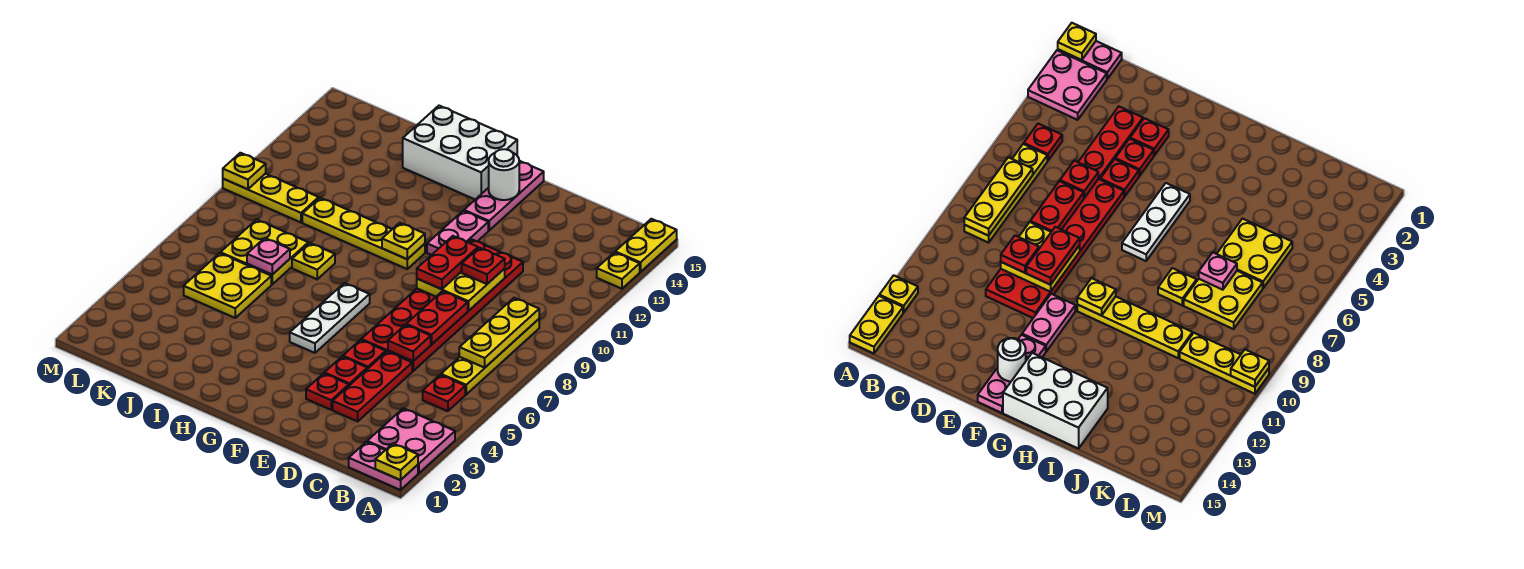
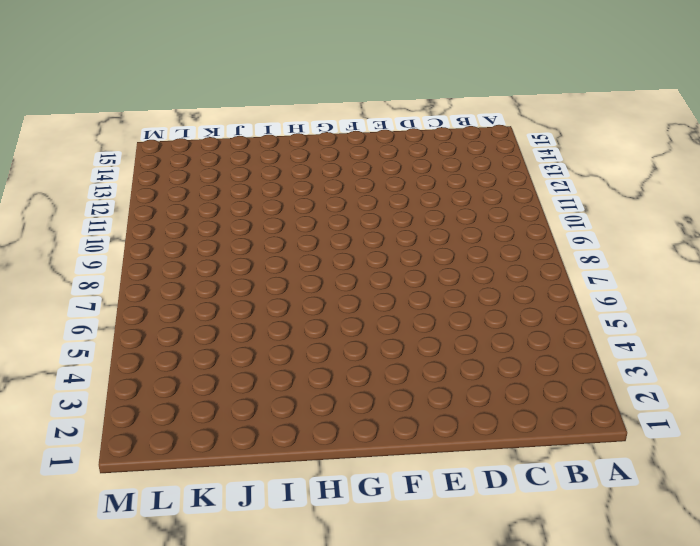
none -> pink plate A1:B1 level 1
none -> pink plate A2:B3 level 1
none -> yellow plate A13 level 1
none -> yellow plate A14:A15 level 1

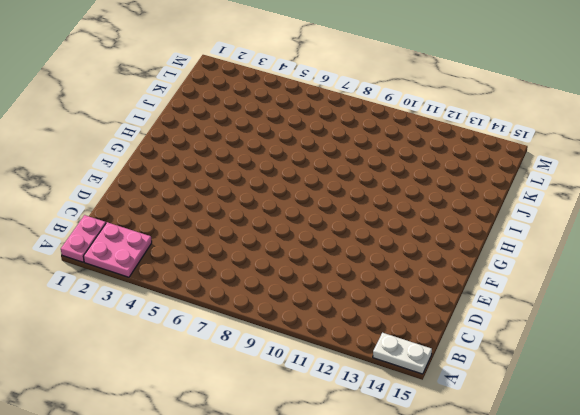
white plate A14:A15 level 1 -> yellow plate A14:A15 level 1
none -> yellow plate A13 level 1
none -> red plate B5 level 1
none -> yellow plate B6:B9 level 1
none -> red plate D3:D5 level 1

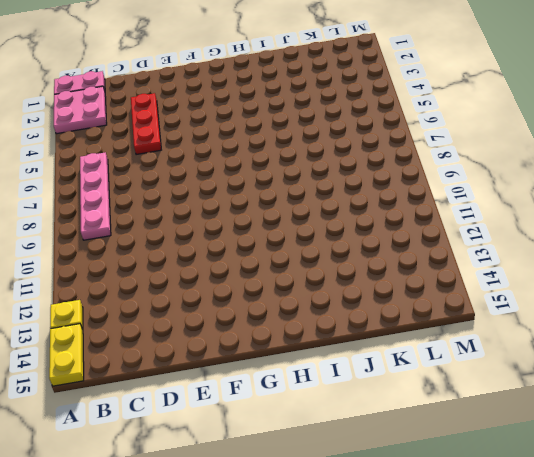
pink plate B6:B9 level 1 -> yellow plate B6:B9 level 1
none -> red plate B5 level 1
none -> red plate D6:E11 level 1
none -> red plate E3 level 1
none -> red plate E4 level 1

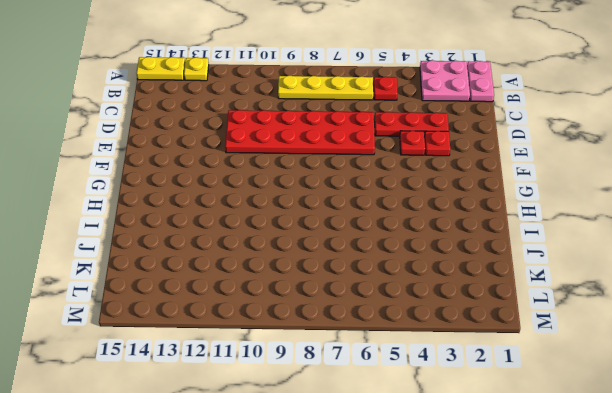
none -> red plate E5 level 1
none -> pink plate F11:F12 level 1
none -> pink plate F13:F15 level 1
none -> white plate G5:G7 level 1

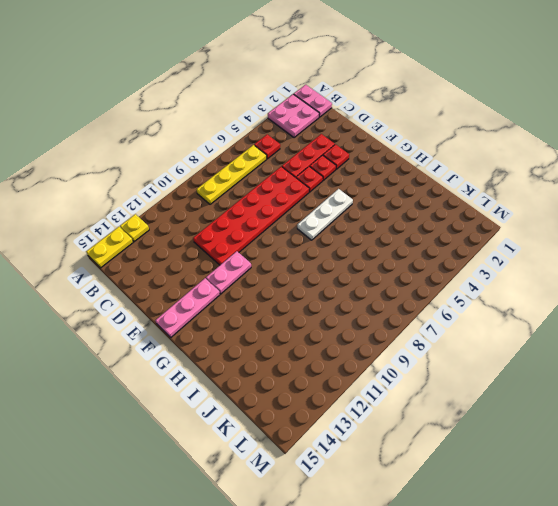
none -> yellow plate G10:J10 level 1
none -> white brick G14:I15 level 1
none -> yellow plate I8 level 1
none -> yellow plate J5:K6 level 1

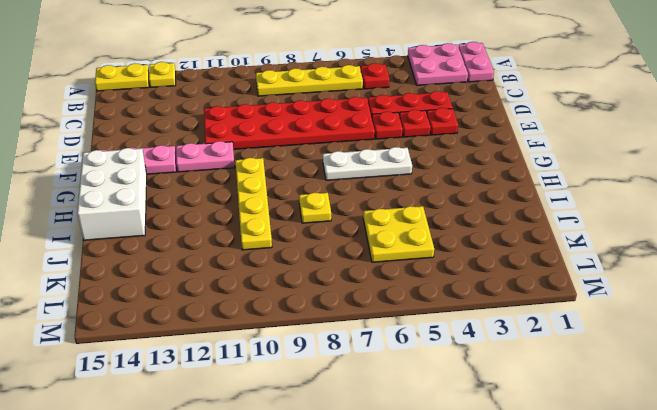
none -> yellow plate J7:K8 level 1
none -> yellow plate K10:M10 level 1
none -> yellow plate A1 level 2
none -> yellow plate B7:B9 level 2

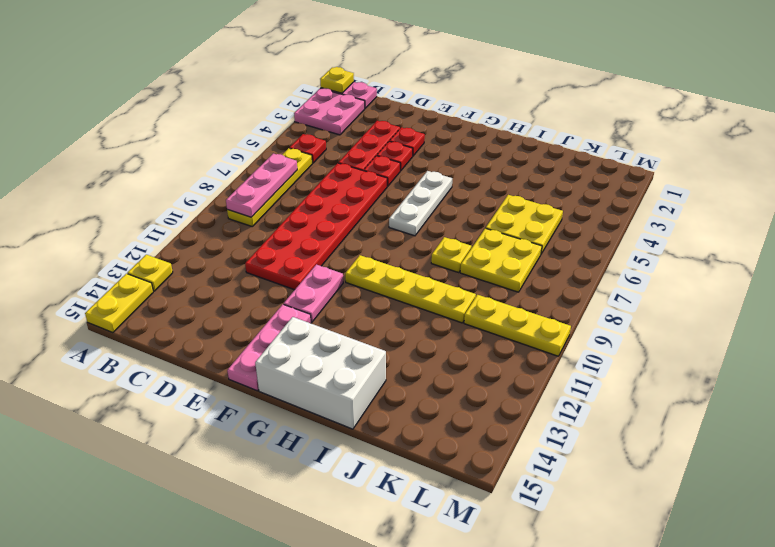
pink plate B7:B9 level 2 -> yellow plate B7:B9 level 2
none -> red plate D6 level 2
none -> red plate D7:D8 level 2
none -> yellow plate D9:E10 level 2
none -> white round brick F14 level 2

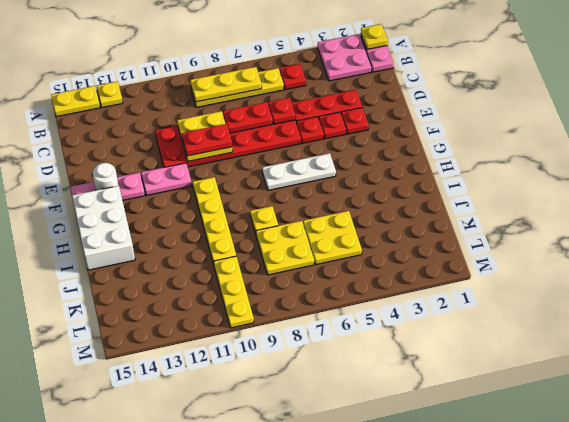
none -> yellow plate G10 level 2
none -> pink plate J7 level 2
none -> yellow plate M10 level 2
none -> red plate D10 level 3

